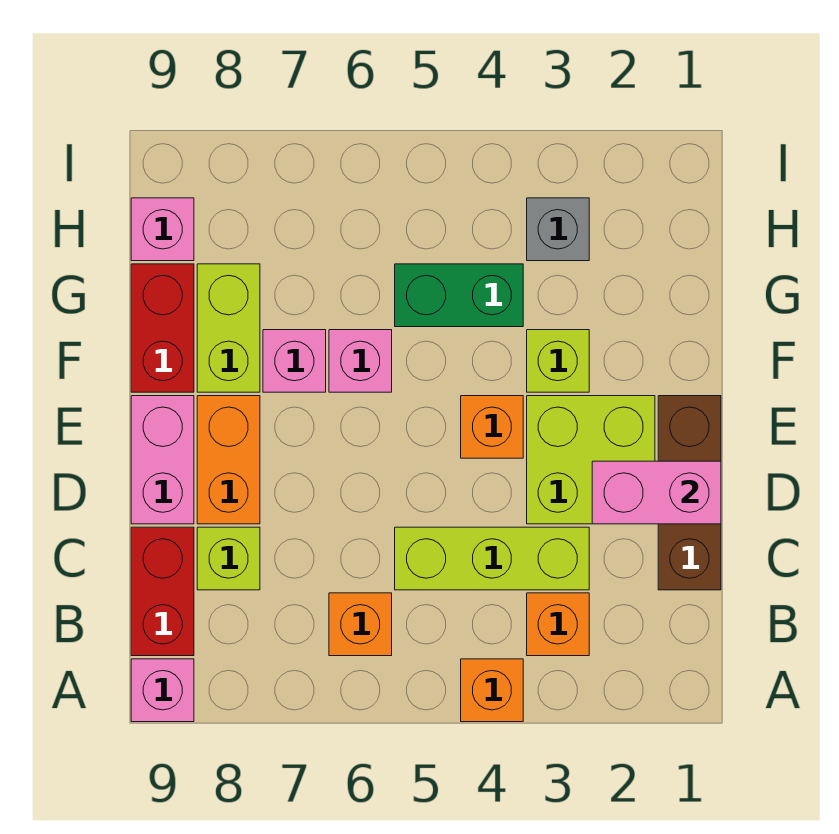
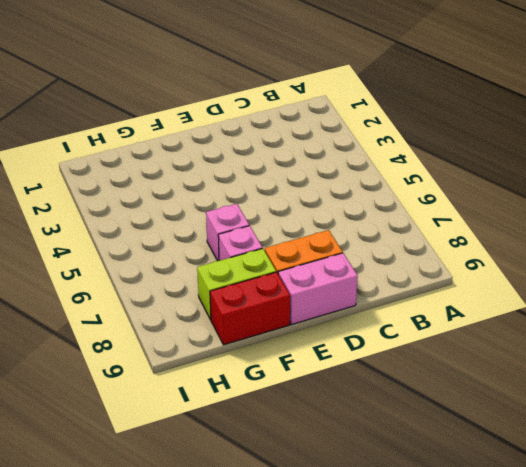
none -> orange brick A4 level 1
none -> pink brick A9 level 1
none -> orange brick B3 level 1

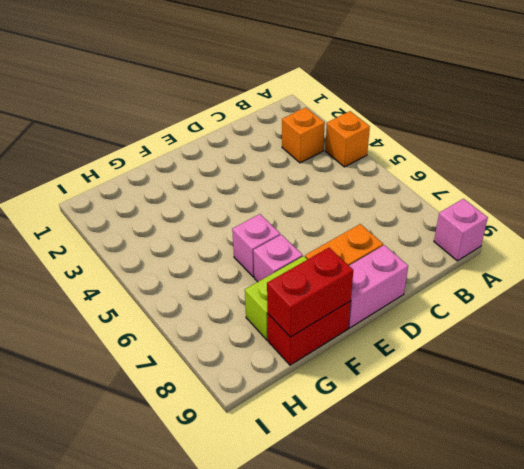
red brick F9:G9 level 2 -> red brick B9:C9 level 1
none -> orange brick B6 level 1
none -> brown brick C1:E1 level 1
none -> lime brick C3:C5 level 1

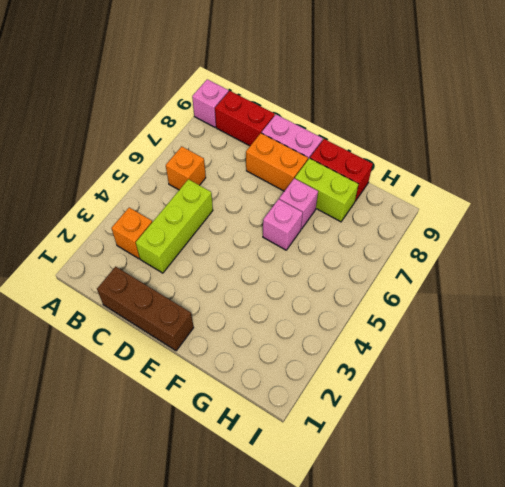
none -> orange brick A4 level 1
none -> lime brick C8 level 1
none -> lime brick D2:E3 level 1

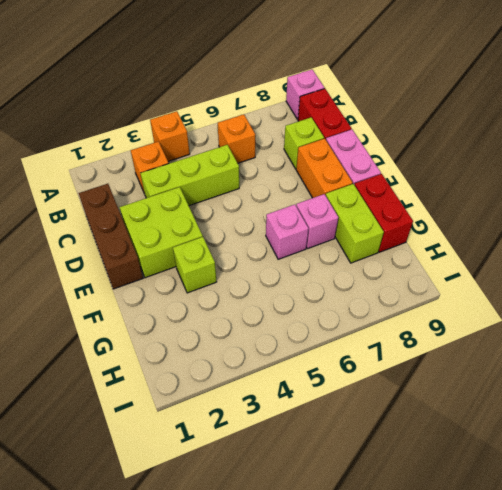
none -> orange brick E4 level 1
none -> green brick G4:G5 level 1
none -> grey brick H3 level 1

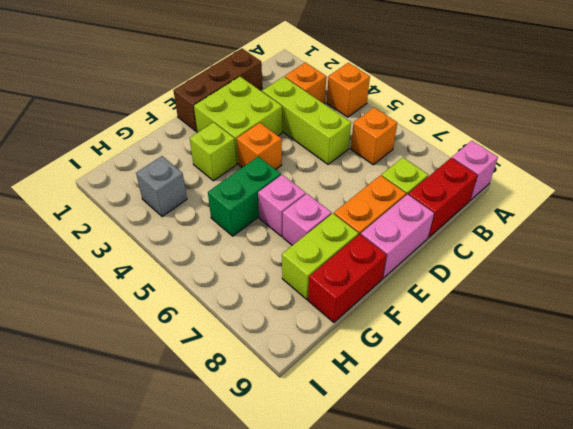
green brick F5:G5 level 1 -> green brick G4:G5 level 1
none -> pink brick H9 level 1
none -> pink brick D1:D2 level 2

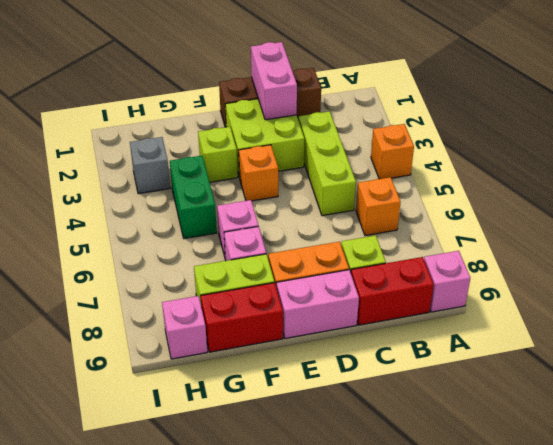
none -> orange brick B3 level 1

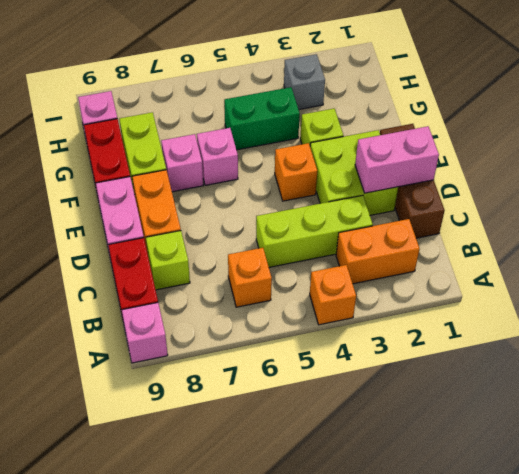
orange brick B2:B3 level 1 -> orange brick B3 level 1

